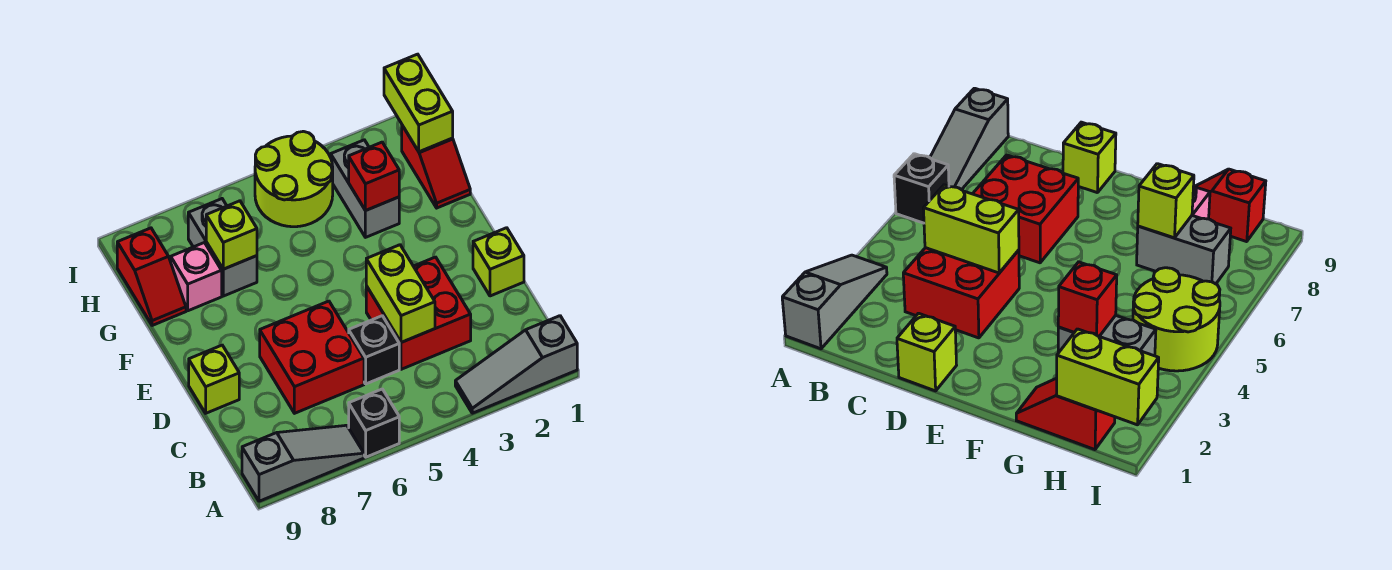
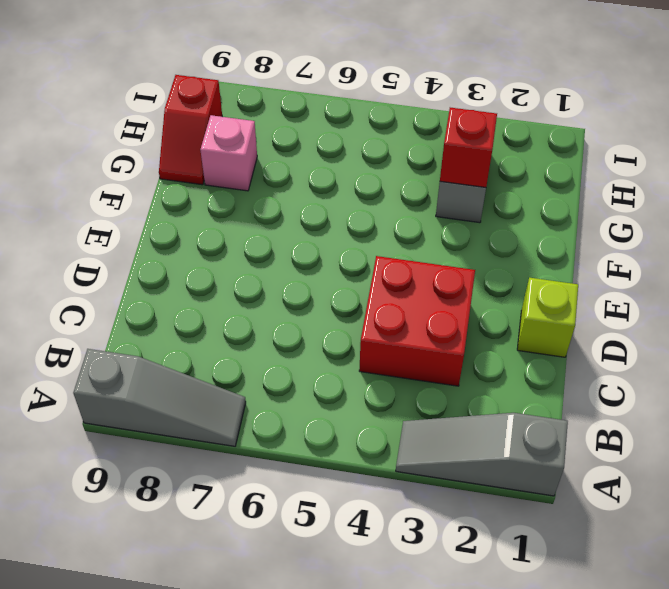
none -> black brick A6 level 1
none -> black brick C5 level 1
none -> red brick C6:D7 level 1

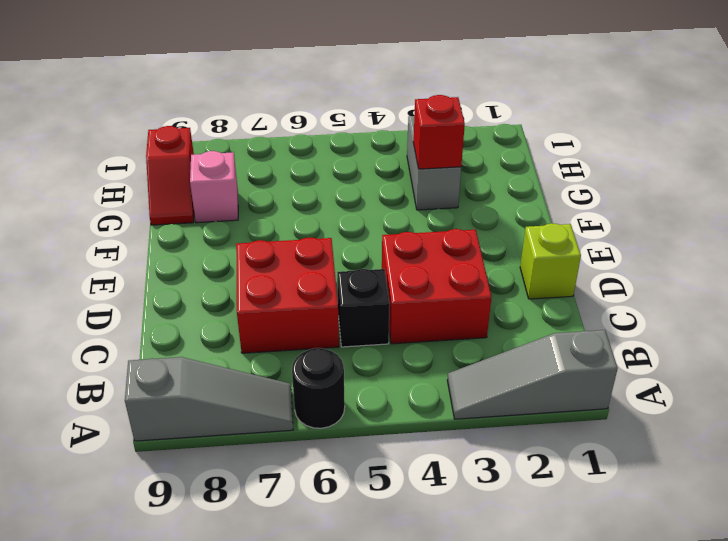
black round brick A6 level 1 -> black brick A6 level 1
none -> lime brick D9 level 1
none -> red slope G1:H1 level 1 top H
none -> grey brick G7:H7 level 1

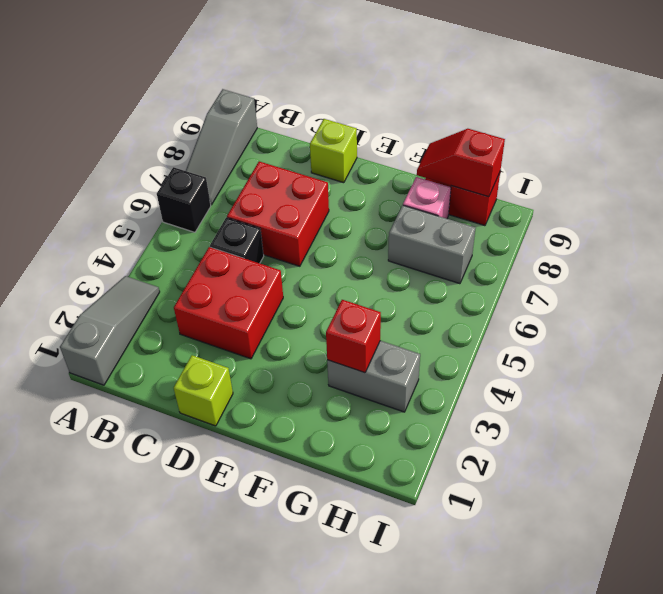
red slope G9:H9 level 2 top H -> red slope G1:H1 level 1 top H
none -> lime round brick H4:I5 level 1
none -> lime brick C4:D4 level 2
none -> lime brick G7 level 2

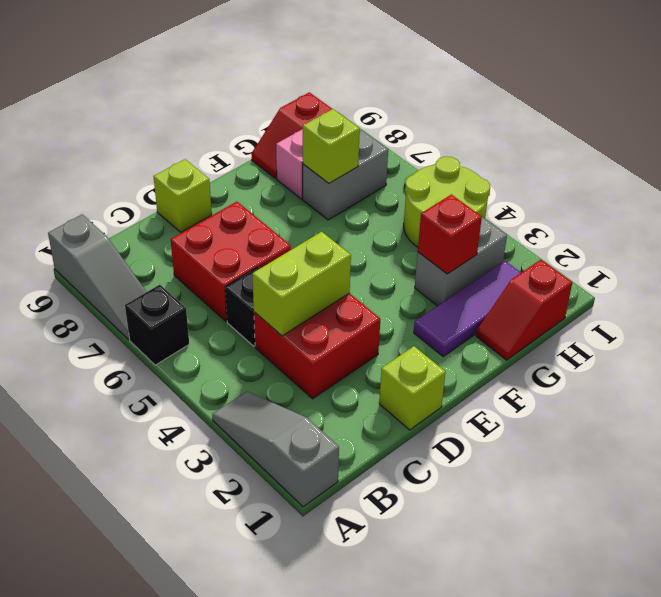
purple tile F2:H2 level 1 -> none
none -> lime brick H1:I1 level 2

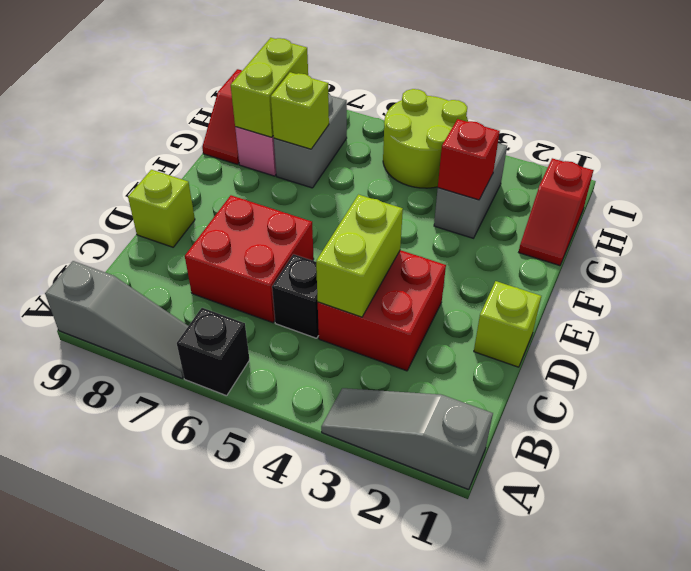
lime brick G8:H8 level 2 -> lime brick H1:I1 level 2

